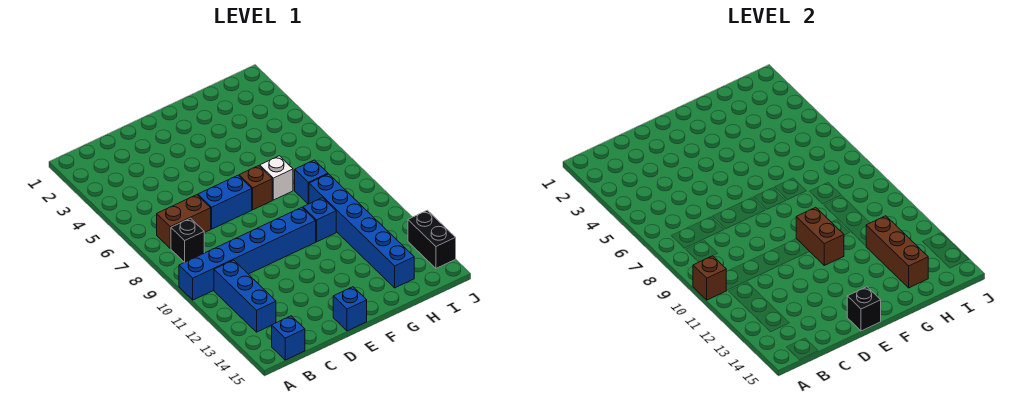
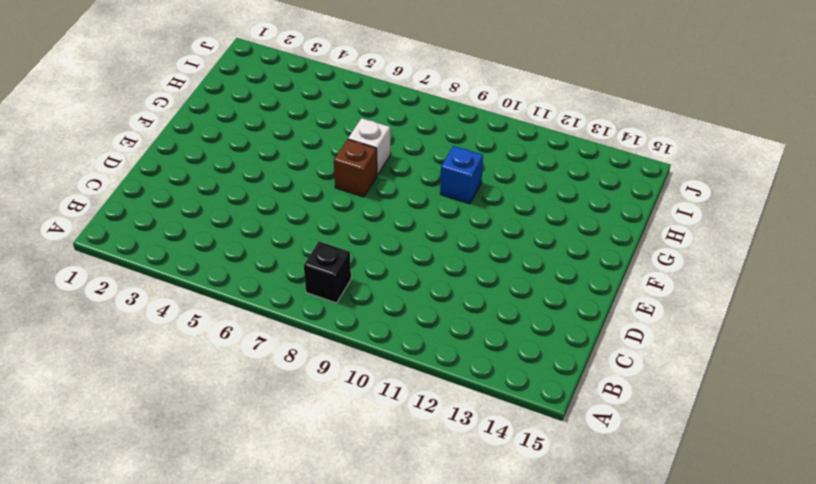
none -> blue brick A10:F10 level 1
none -> brown brick B7:C7 level 1
none -> blue brick B11:B13 level 1

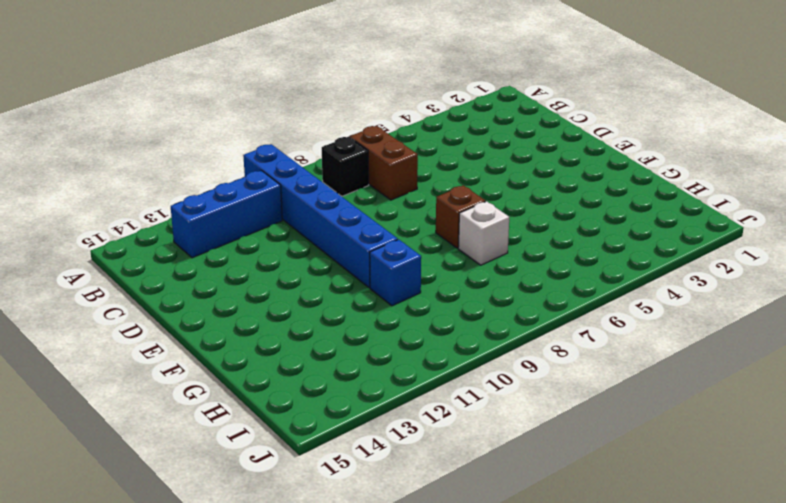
none -> blue brick B15 level 1
none -> blue brick D7:E7 level 1
none -> blue brick E15 level 1

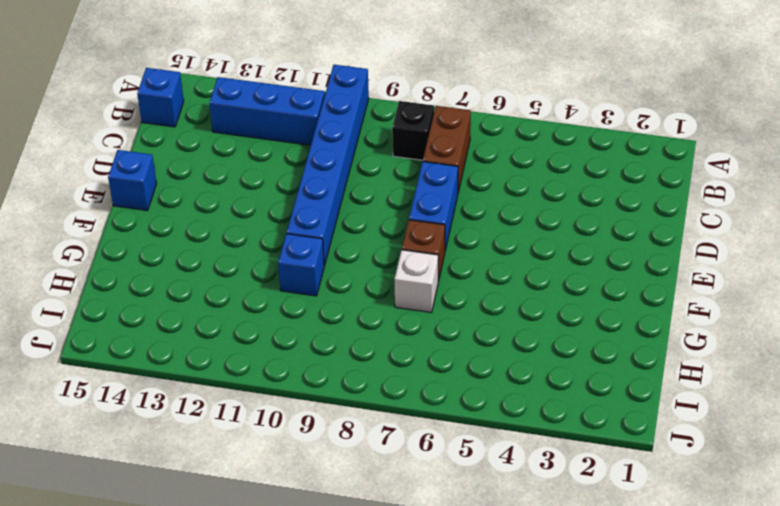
none -> blue brick H8 level 1
none -> blue brick H9:H14 level 1
none -> black brick J13:J14 level 1

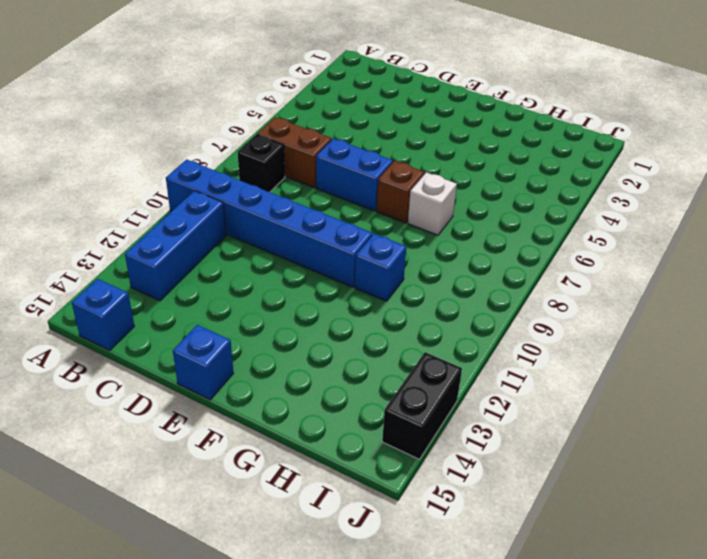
none -> blue brick H8 level 1
none -> blue brick H9:H14 level 1
none -> brown brick A10 level 2

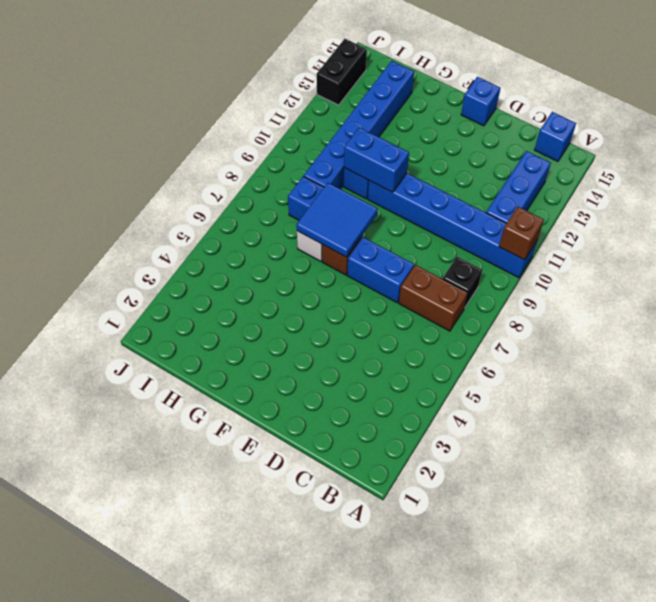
blue tile F7:G8 level 2 -> none
blue brick F10:G10 level 2 -> brown brick F10:F11 level 2
none -> black brick E15 level 2
none -> brown brick H12:H14 level 2

